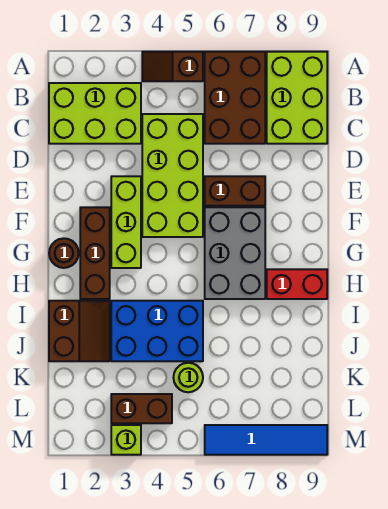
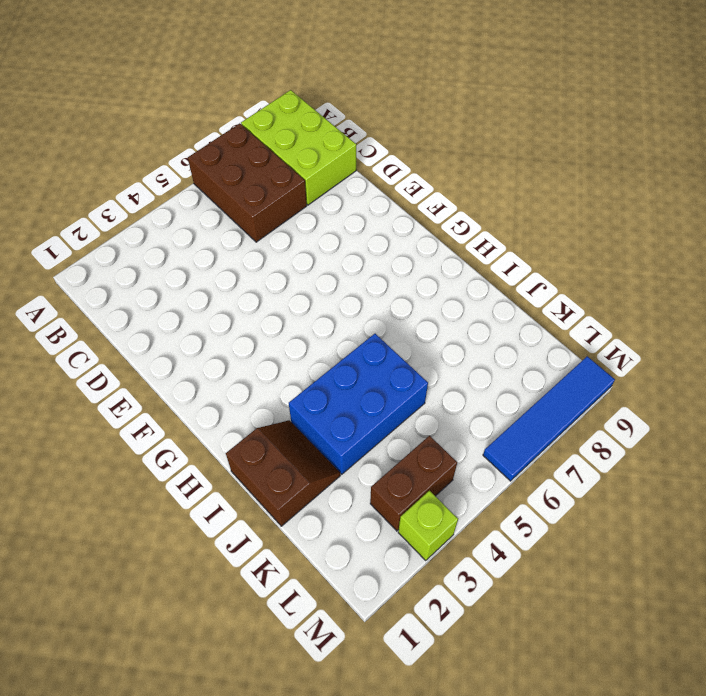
none -> brown slope A4:A5 level 1 top 5
none -> lime brick B1:C3 level 1
none -> lime brick C4:F5 level 1

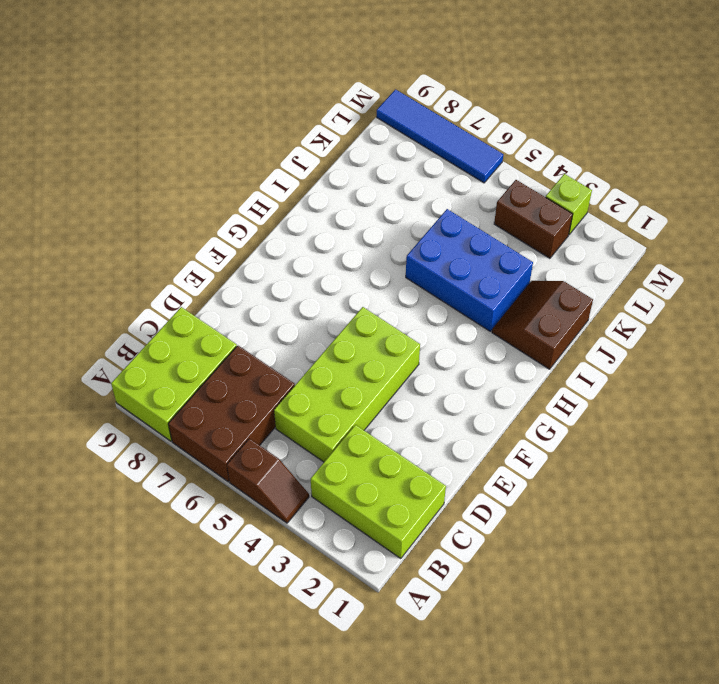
none -> lime brick E3:G3 level 1
none -> brown brick E6:E7 level 1
none -> brown brick F2:H2 level 1

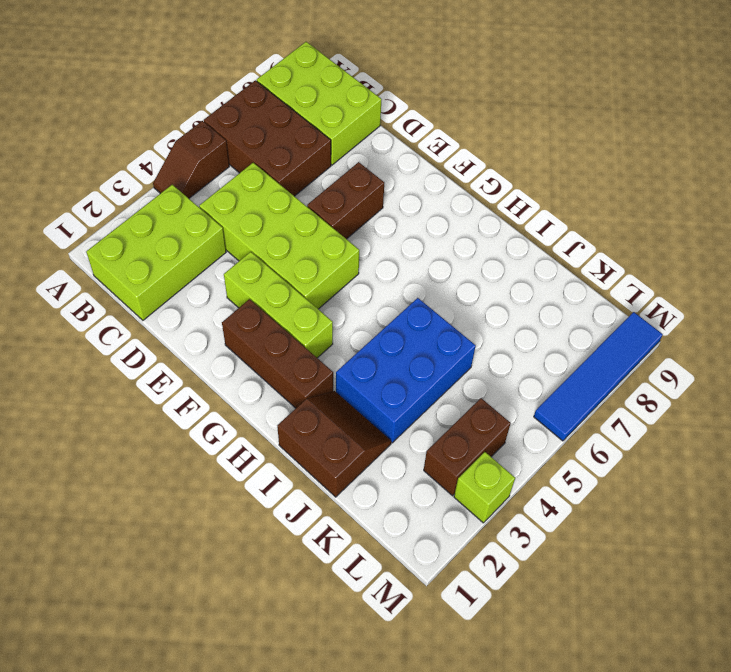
none -> grey brick F6:H7 level 1
none -> brown round brick G1 level 1
none -> red brick H8:H9 level 1

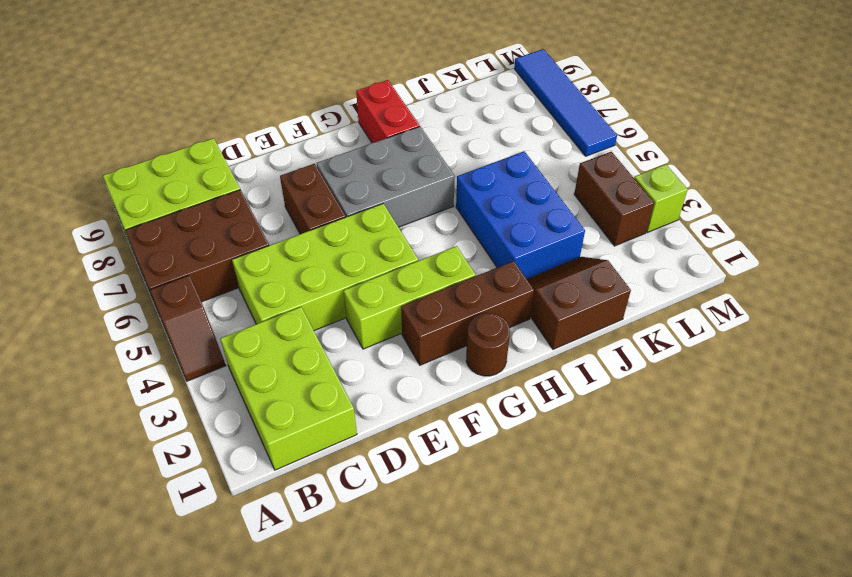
none -> lime round brick K5 level 1

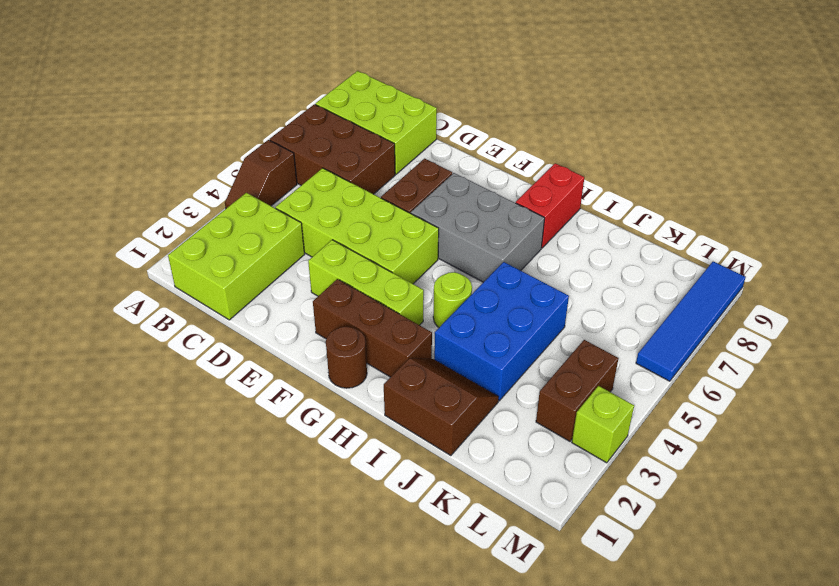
lime round brick H4 level 1 -> lime round brick K5 level 1

